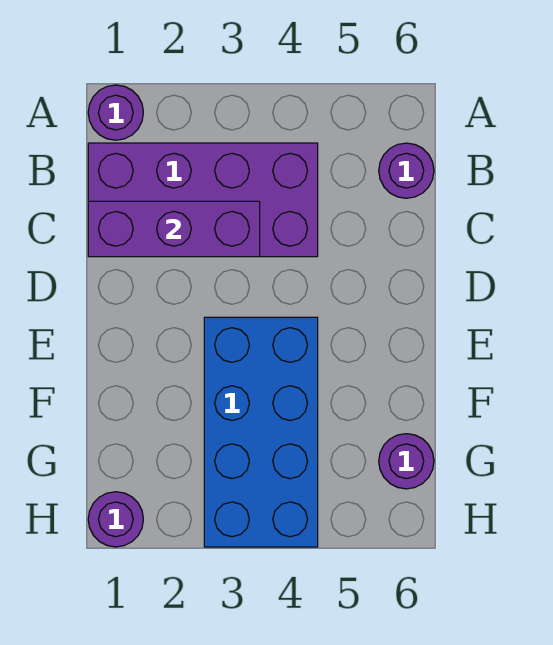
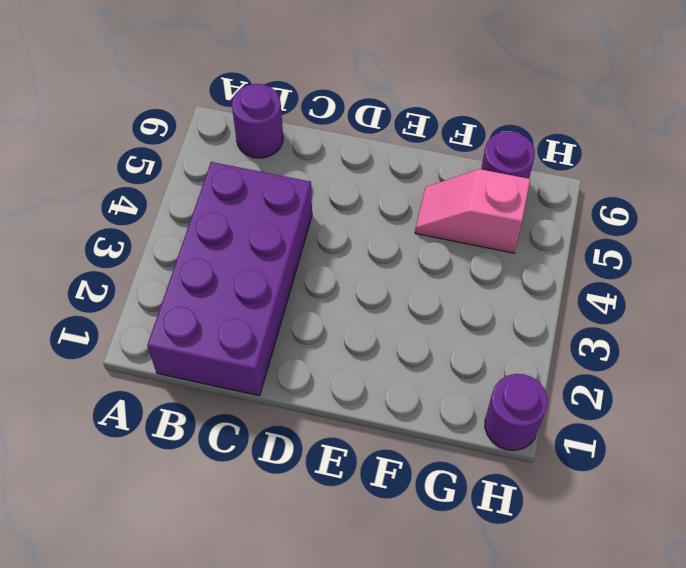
pink slope F5:G5 level 1 top G -> none
none -> purple round brick A1 level 1
none -> blue brick E3:H4 level 1

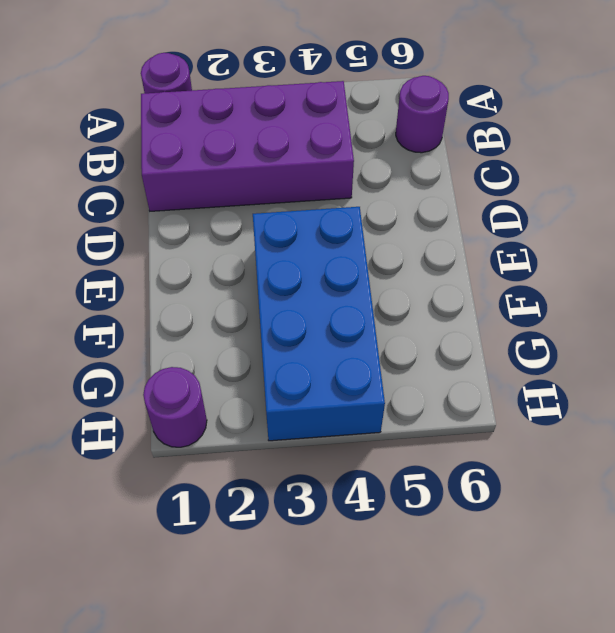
none -> purple round brick G6 level 1
none -> purple brick C1:C3 level 2

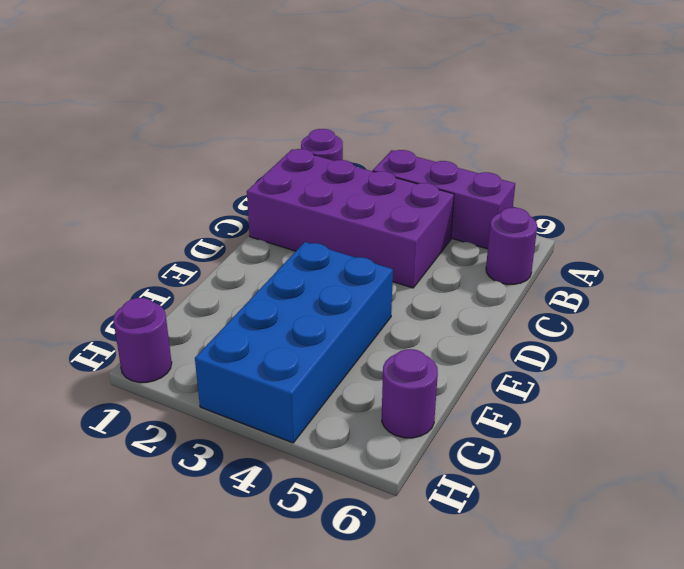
purple brick A3:A5 level 1 -> purple brick C1:C3 level 2

